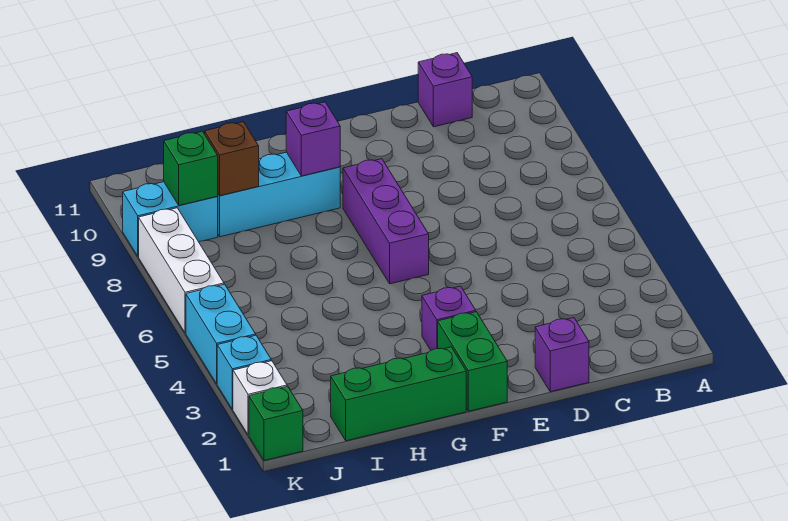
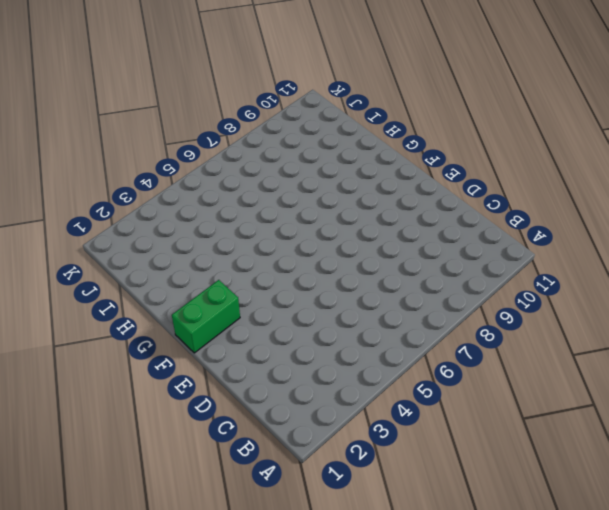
none -> purple brick C11 level 1
none -> purple brick D1 level 1
none -> purple brick F3 level 1

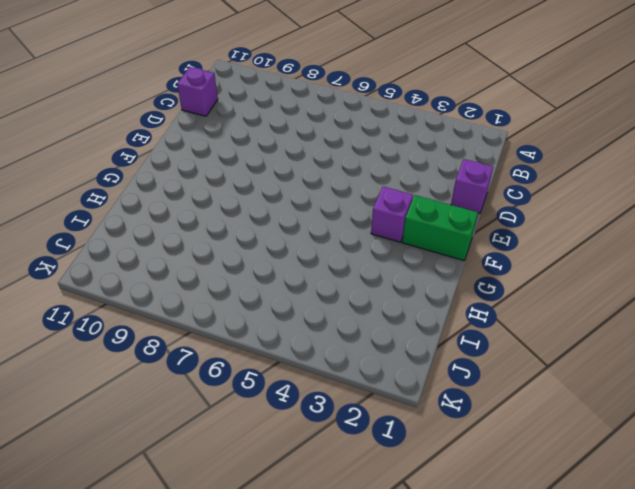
none -> purple brick F6:F8 level 1
none -> green brick G1:I1 level 1
none -> cyan brick G9:I9 level 1

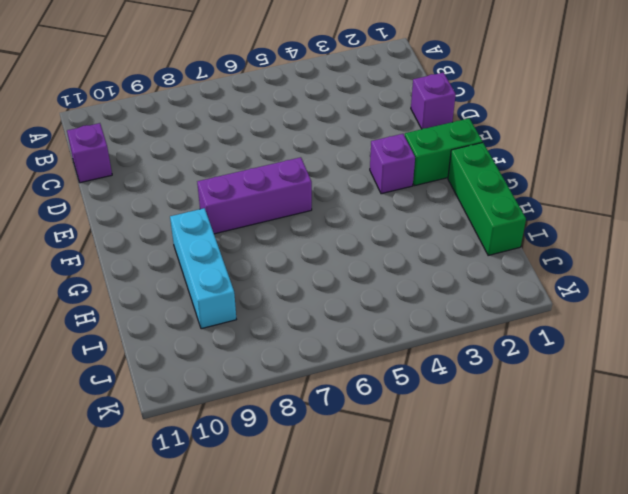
none -> cyan brick J9:K9 level 1
none -> green brick K1 level 1
none -> white brick K2 level 1

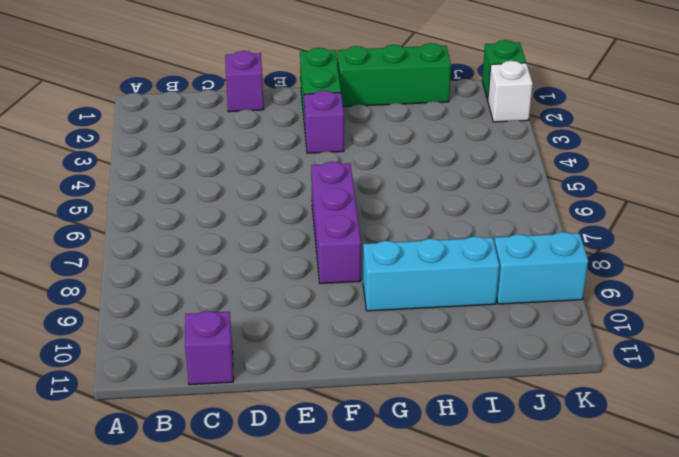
none -> cyan brick K3 level 1
none -> cyan brick K4:K5 level 1
none -> white brick K6:K8 level 1

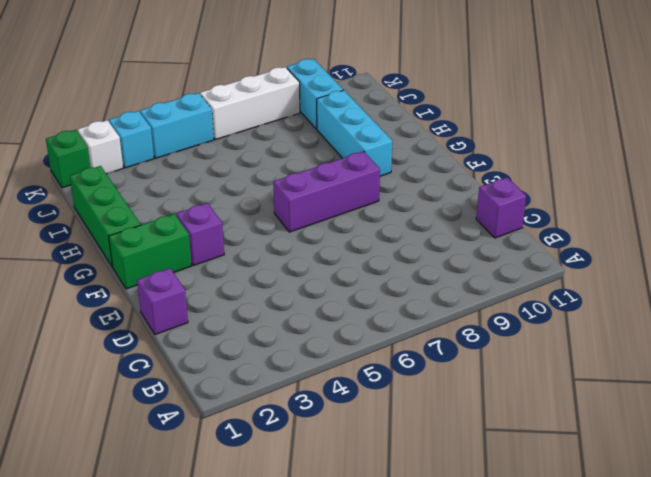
none -> purple brick G9 level 2
none -> brown brick I9 level 2
none -> green brick J9 level 2

